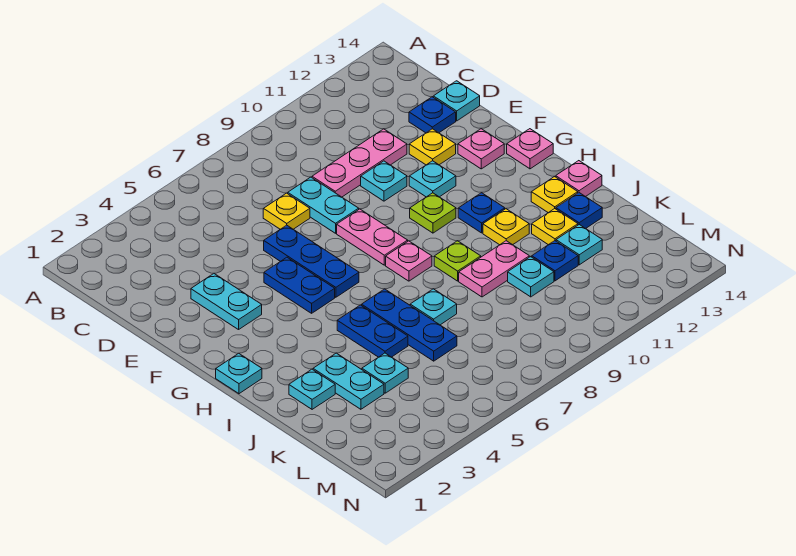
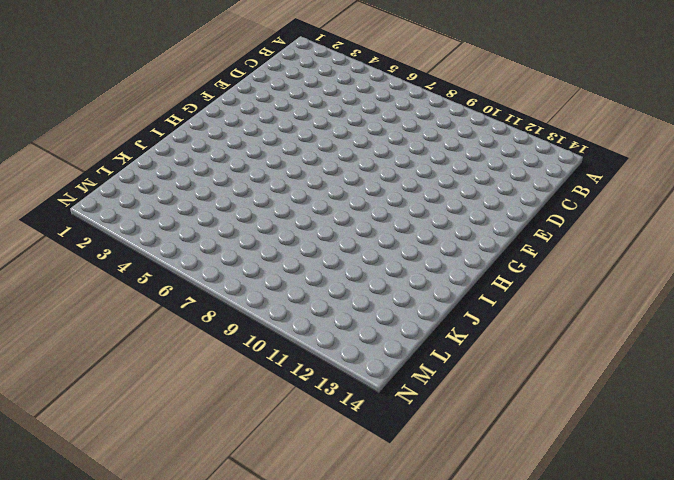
none -> yellow plate D7 level 1
none -> cyan plate D8:E8 level 1
none -> pink plate D9:D11 level 1
none -> blue plate D13 level 1

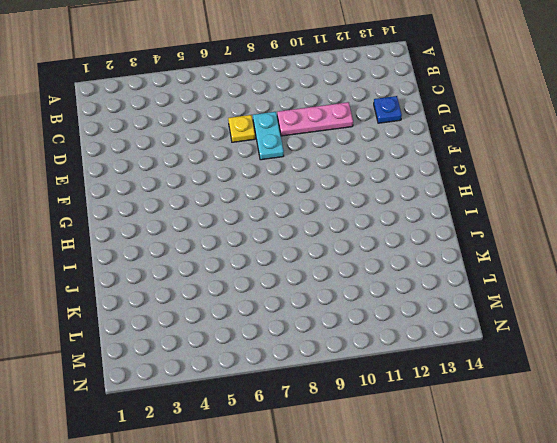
none -> cyan plate D14 level 1
none -> cyan plate E3:F3 level 1
none -> blue plate E6:G6 level 1
none -> cyan plate E10 level 1

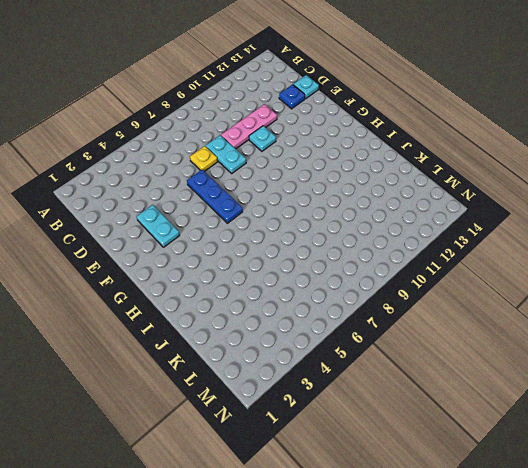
none -> yellow plate E12 level 1
none -> blue plate F5:G5 level 1
none -> pink plate F8:G8 level 1
none -> cyan plate F11 level 1

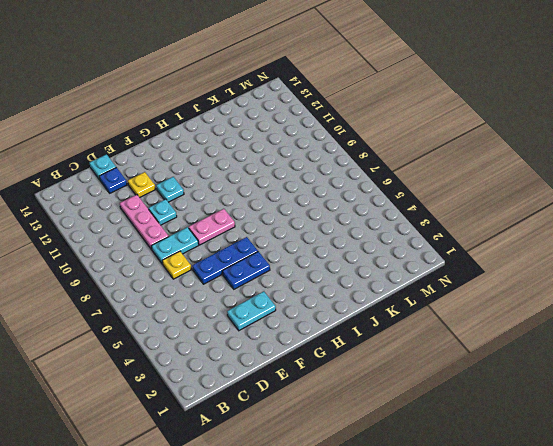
none -> pink plate F13 level 1
none -> lime plate G10 level 1
none -> pink plate G14 level 1
none -> cyan plate H1 level 1

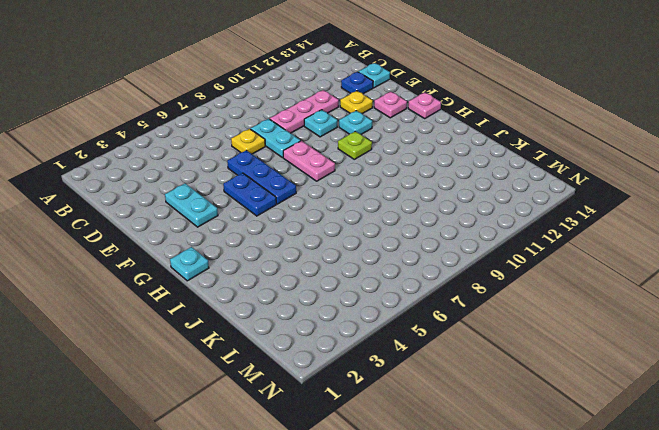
none -> pink plate H8 level 1
none -> blue plate H11 level 1
none -> blue plate I5:J5 level 1
none -> blue plate I6:K6 level 1

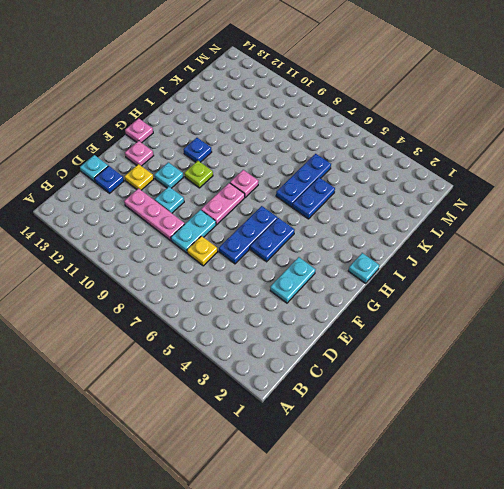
none -> lime plate I9 level 1
none -> yellow plate I11 level 1
none -> yellow plate I13 level 1
none -> pink plate I14 level 1

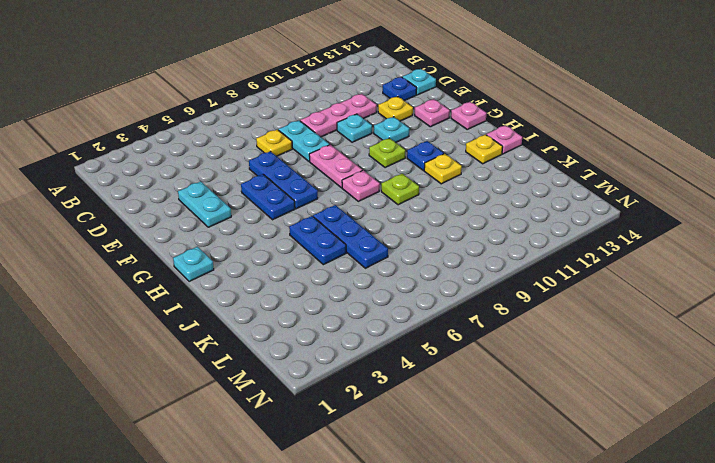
none -> cyan plate J2 level 1
none -> cyan plate J3:K3 level 1
none -> cyan plate J7 level 1
none -> pink plate J9:J10 level 1

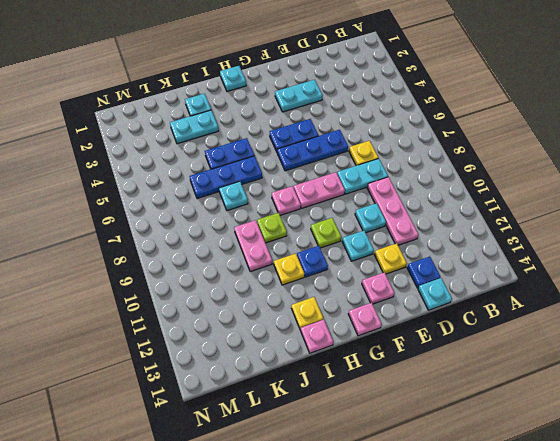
none -> yellow plate J12 level 1
none -> blue plate J13 level 1
none -> cyan plate K4 level 1
none -> cyan plate K10 level 1

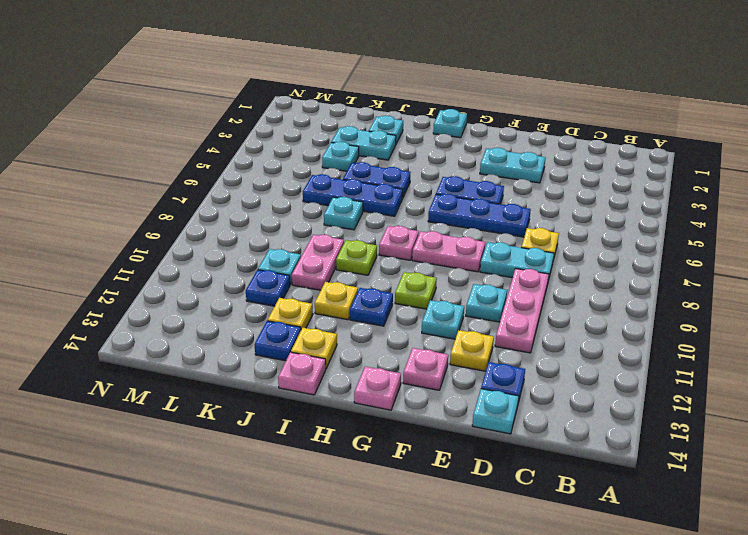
none -> cyan plate K12 level 1

